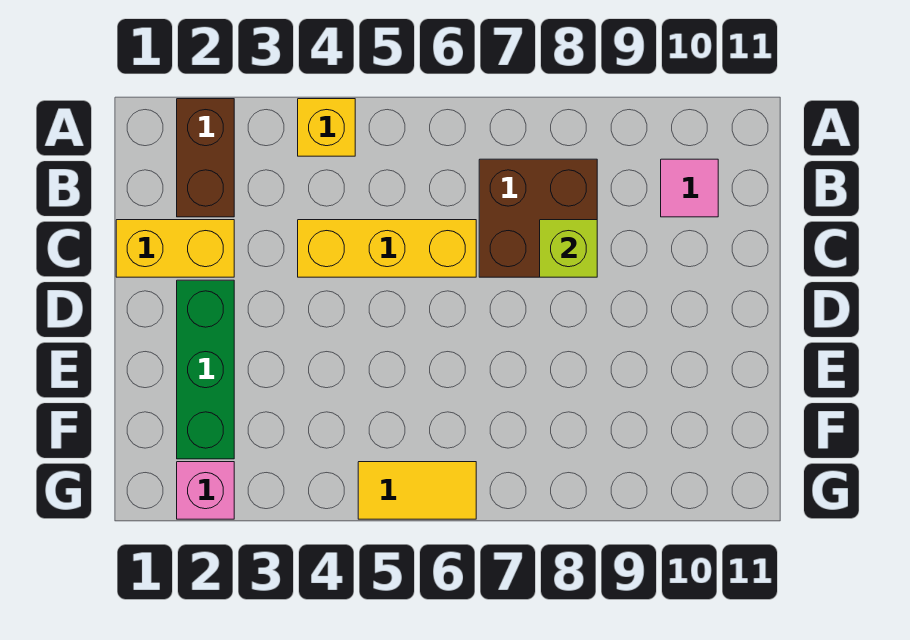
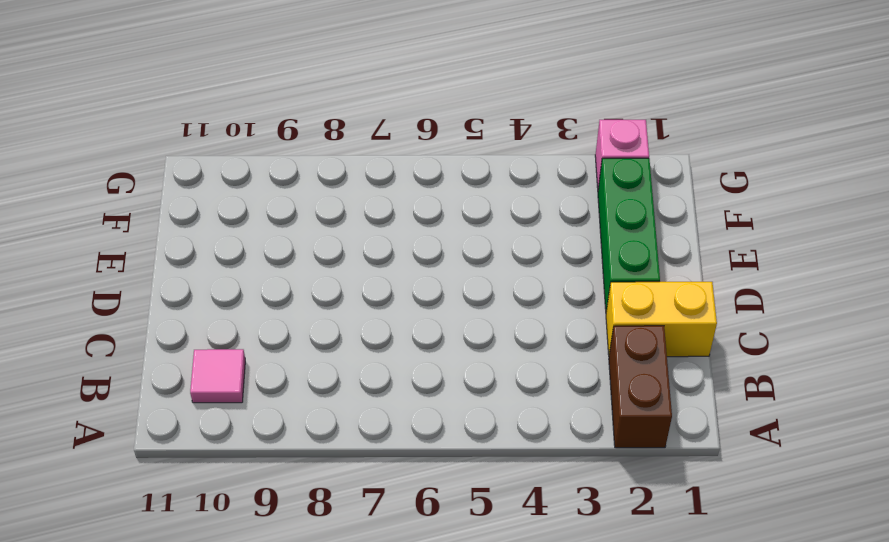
none -> yellow brick A4 level 1
none -> brown brick B7:C8 level 1

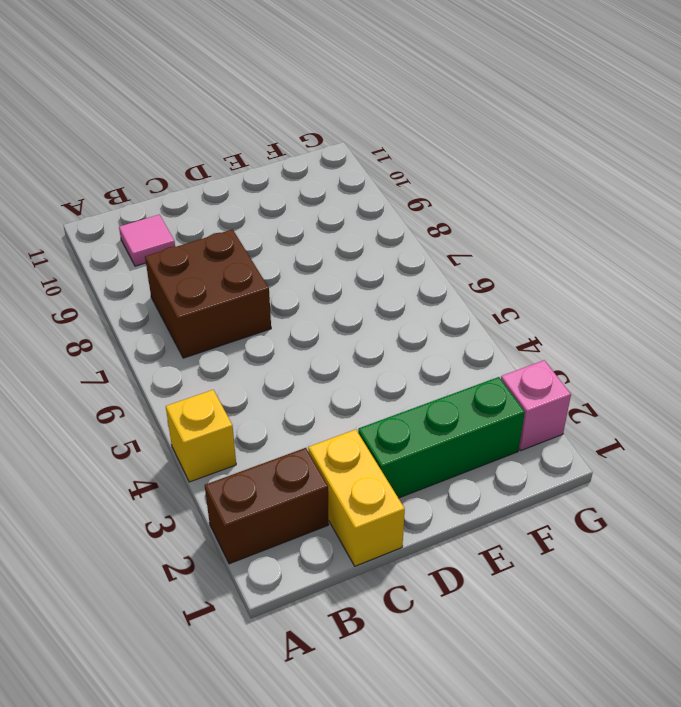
none -> yellow brick C4:C6 level 1
none -> yellow tile G5:G6 level 1

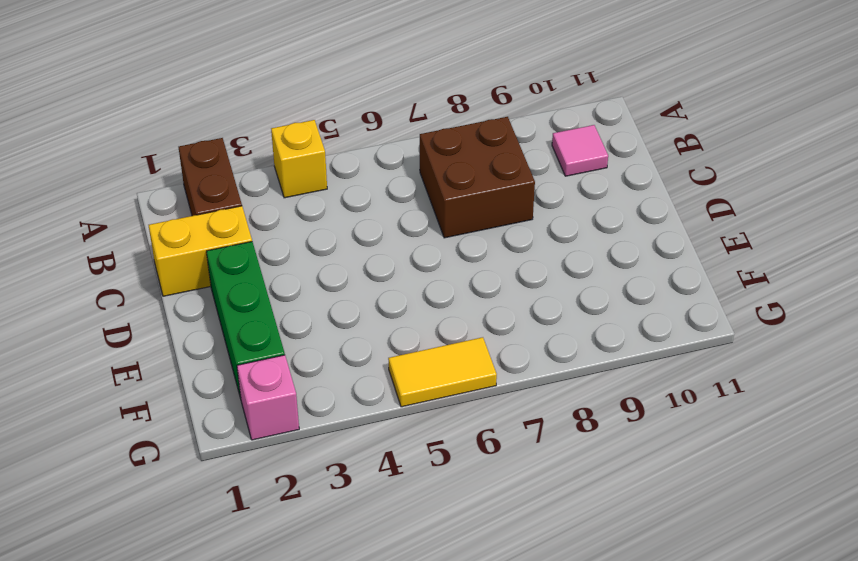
none -> yellow brick C4:C6 level 1
none -> lime brick C8 level 2

